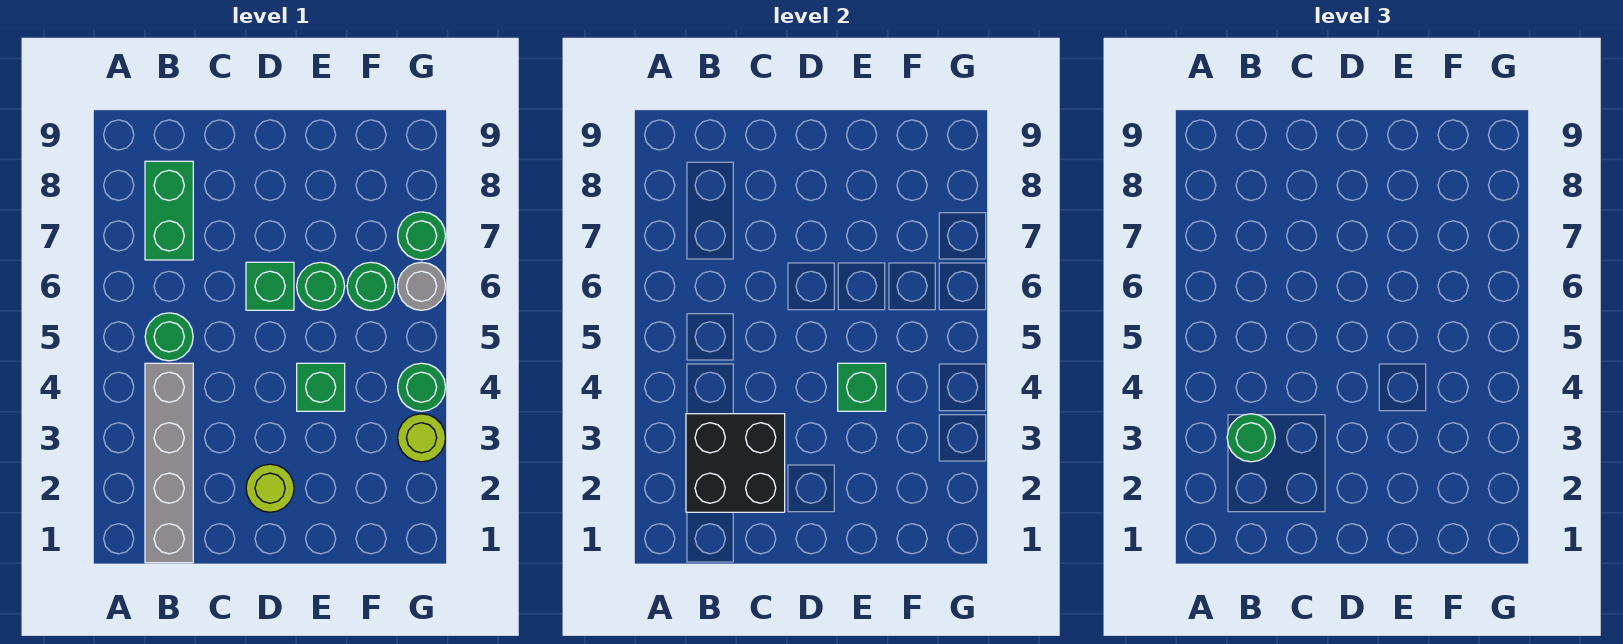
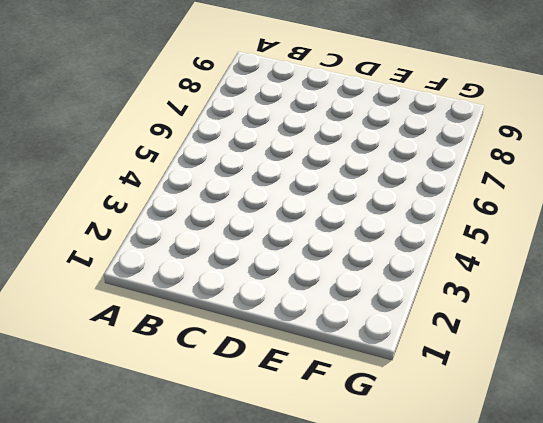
none -> grey brick B1:B4 level 1
none -> green round brick B5 level 1
none -> green brick B7:B8 level 1

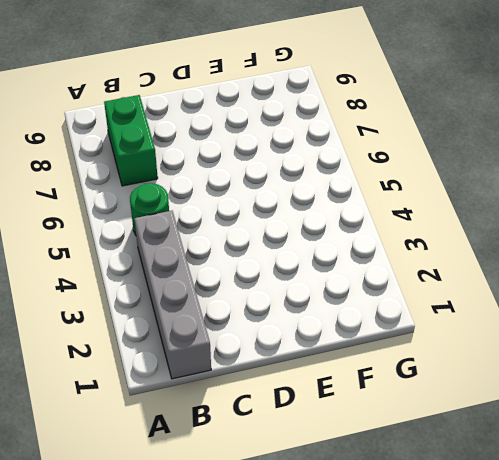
none -> lime round brick D2 level 1
none -> green brick D6 level 1
none -> green brick E4 level 1

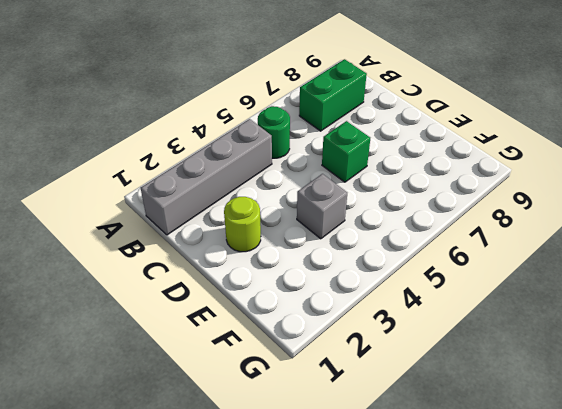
grey brick E4 level 1 -> green brick E4 level 1
none -> green round brick E6 level 1
none -> green round brick F6 level 1
none -> lime round brick G3 level 1

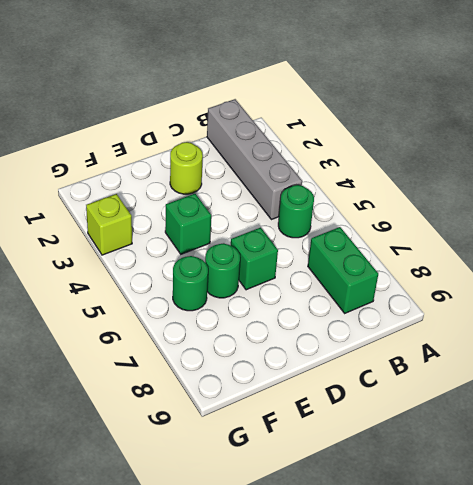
lime brick G3 level 1 -> lime round brick G3 level 1
none -> green round brick G4 level 1
none -> grey round brick G6 level 1
none -> green round brick G7 level 1

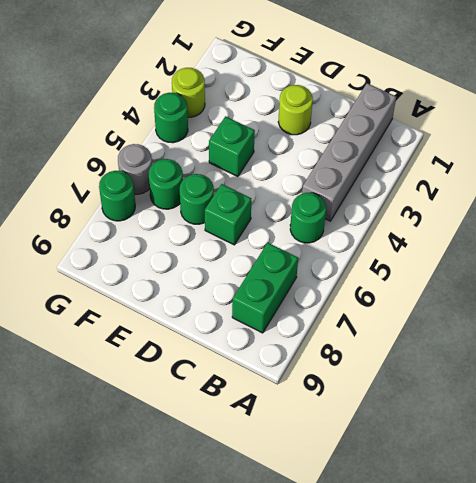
none -> black brick B2:C3 level 2
none -> green brick E4 level 2
none -> green round brick B3 level 3

